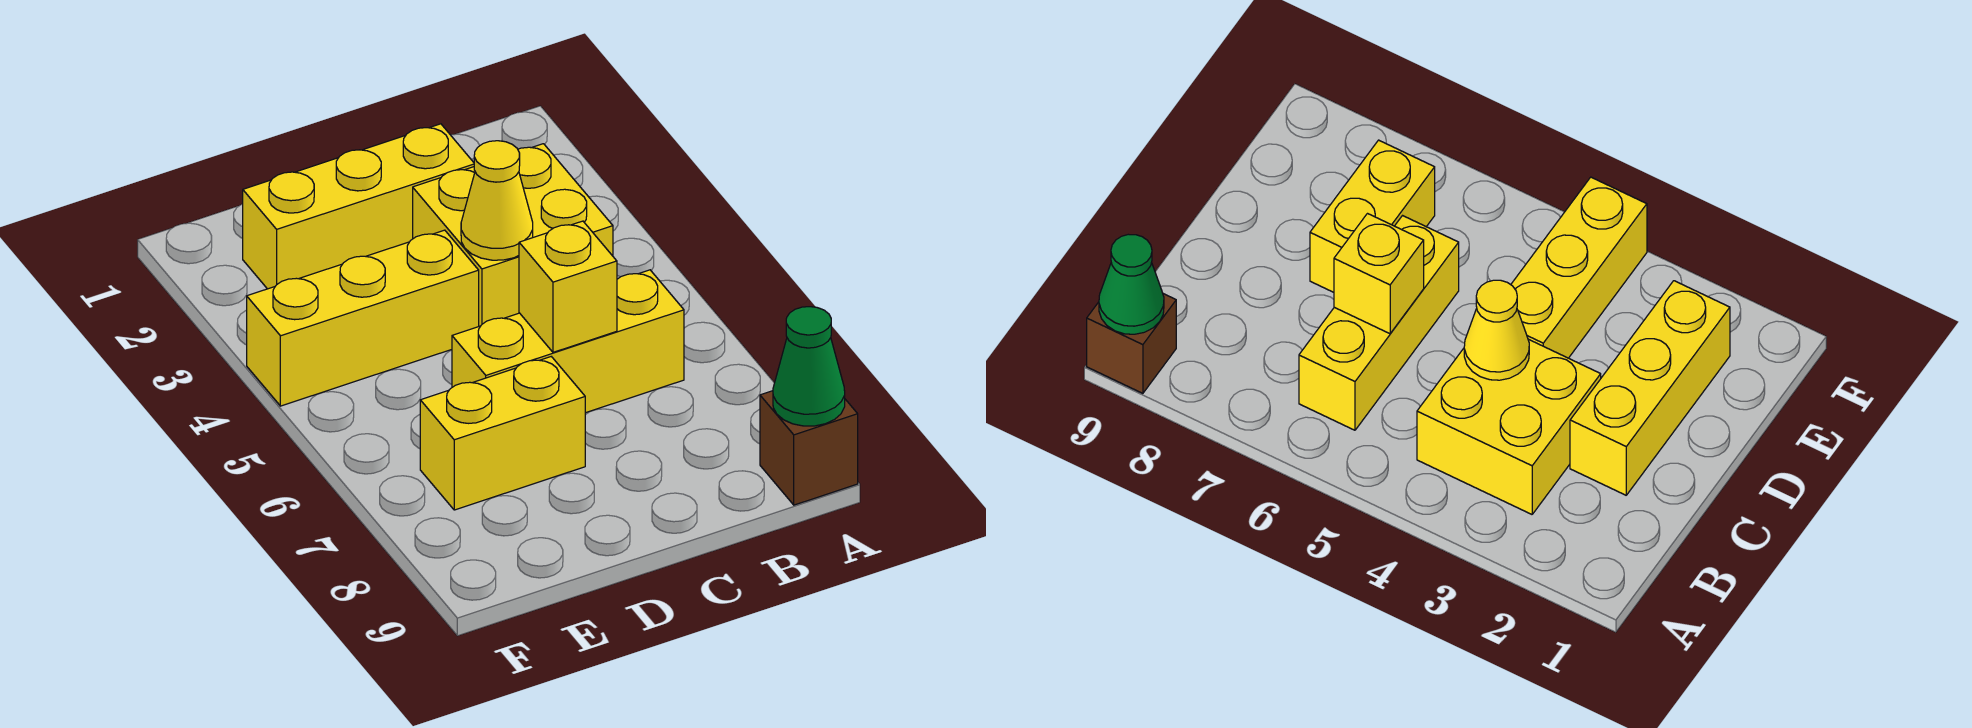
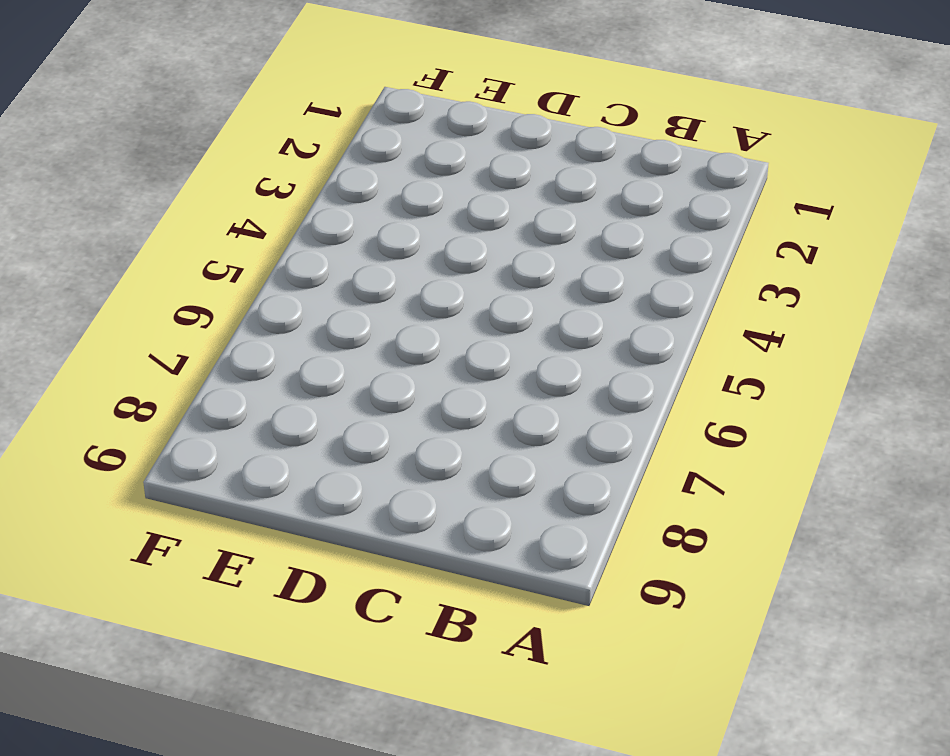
none -> brown brick A9 level 1
none -> yellow brick B3:C4 level 1

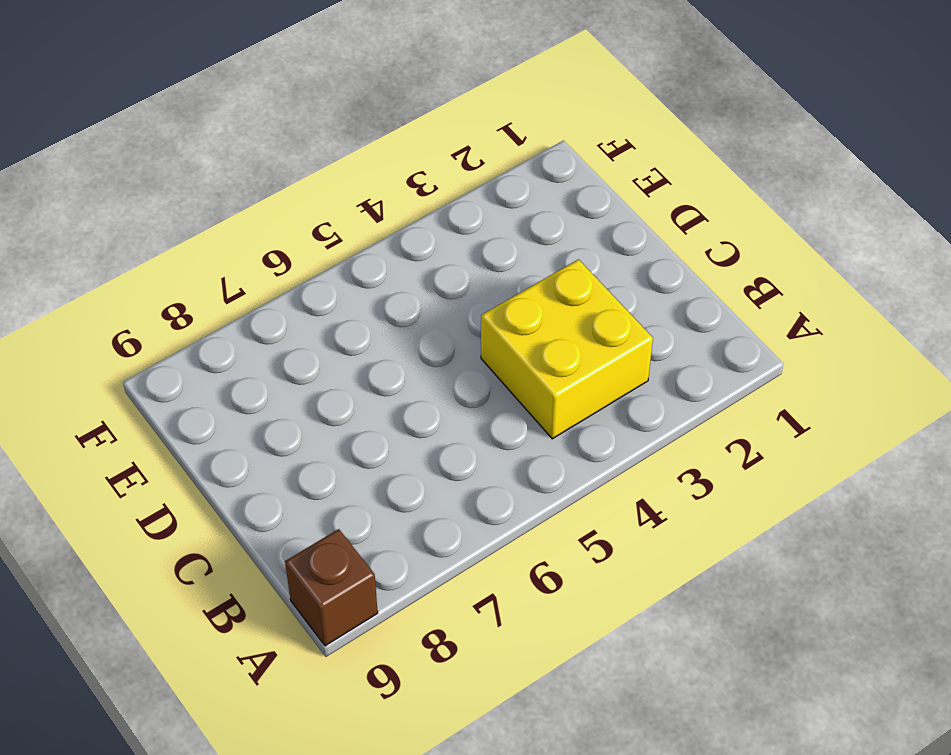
none -> yellow brick B6:D6 level 1
none -> yellow brick C2:E2 level 1

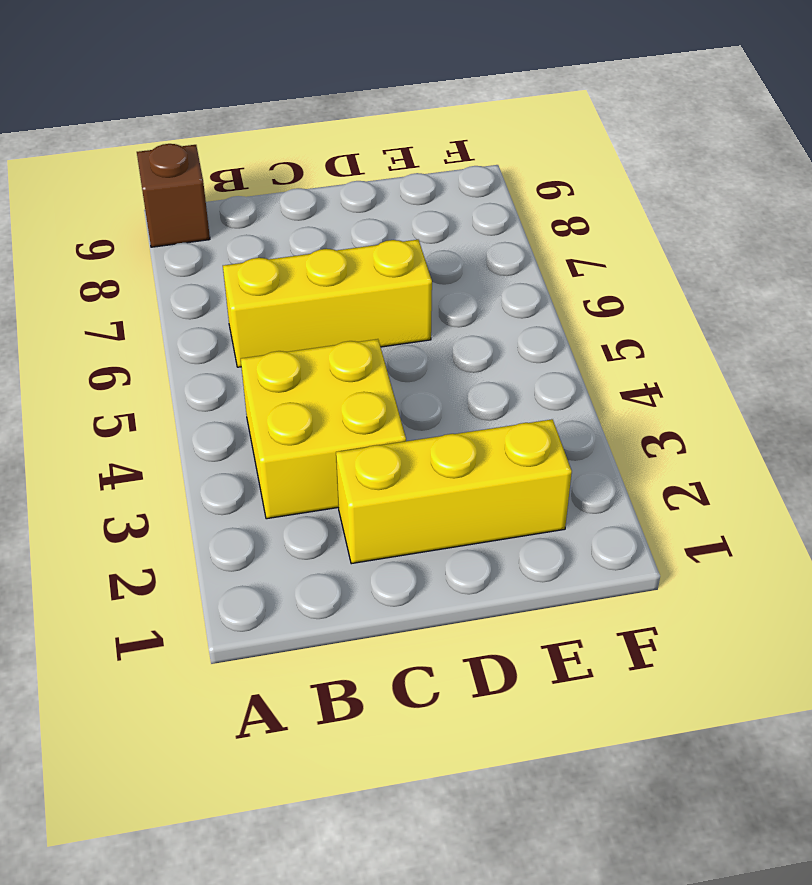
none -> yellow brick D4:F4 level 1
none -> yellow brick D7:E7 level 1

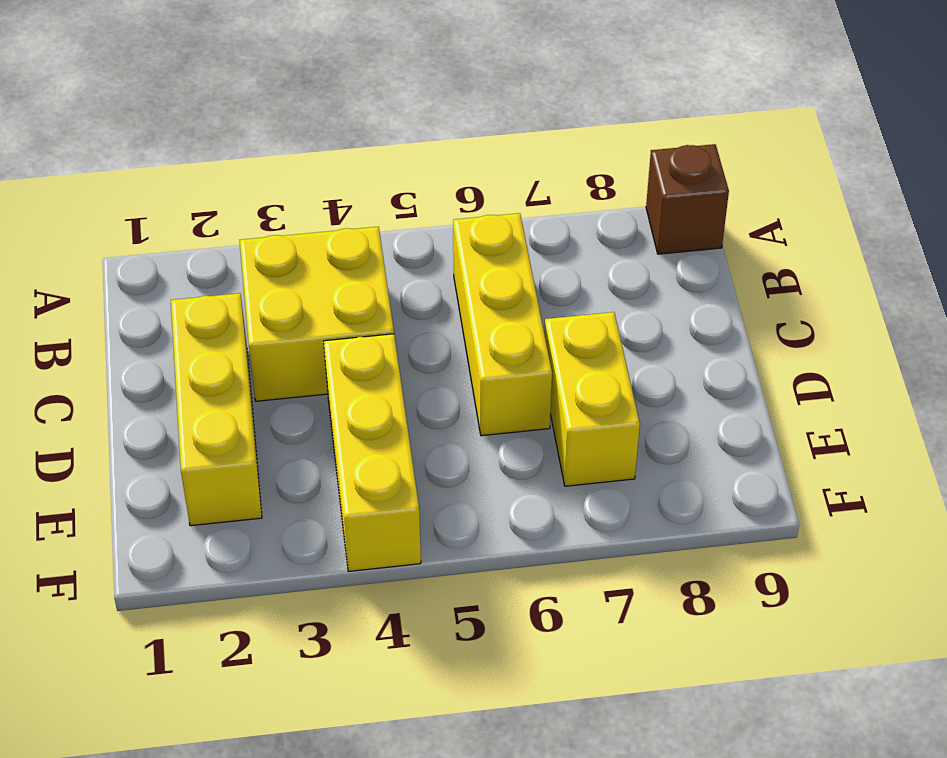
none -> green cone A9 level 2
none -> yellow cone C4 level 2

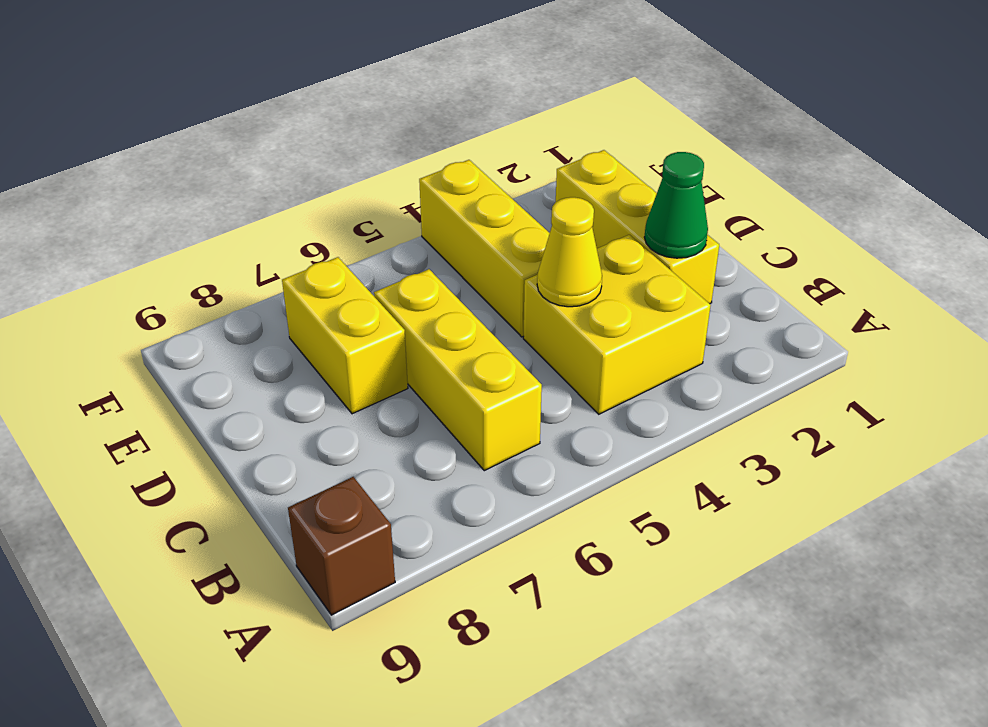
green cone C2 level 2 -> green cone A9 level 2
none -> yellow brick C6 level 2

